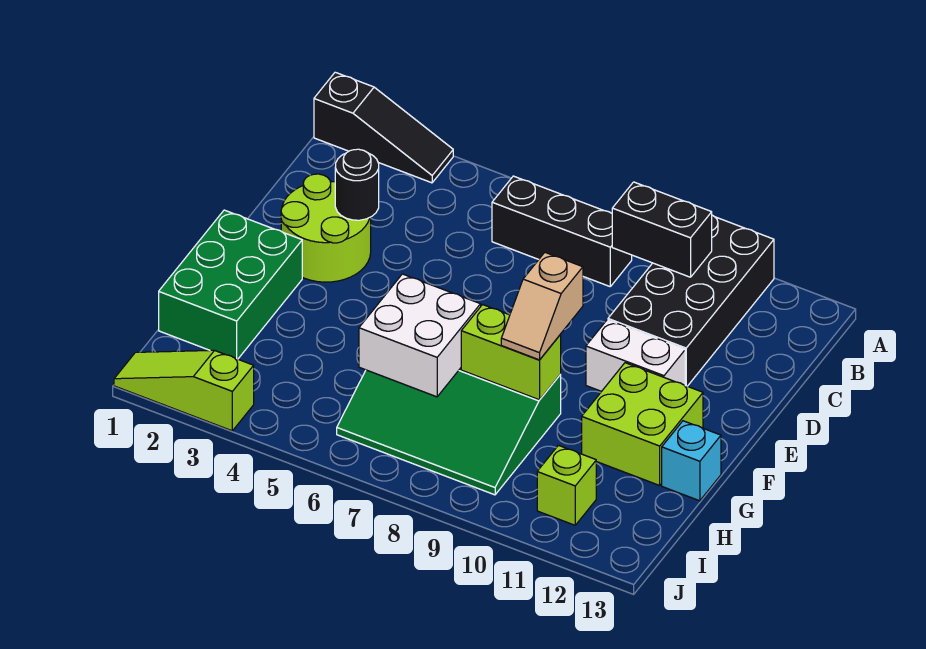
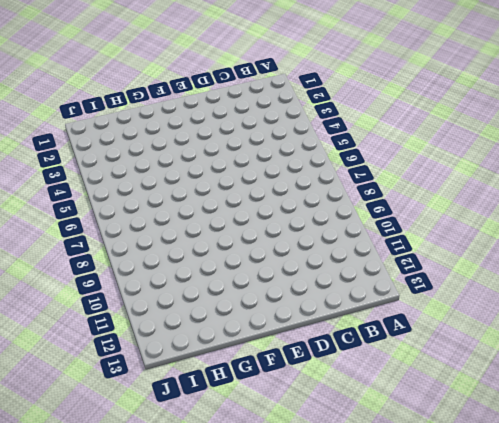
none -> black slope A1:A3 level 1 top 1
none -> black brick A10:D11 level 1
none -> black brick B6:B8 level 1

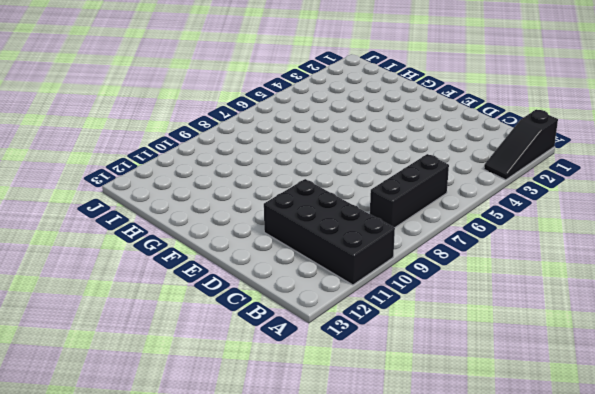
none -> lime round brick D2:E3 level 1
none -> white brick E10:E11 level 1
none -> green brick F1:H2 level 1

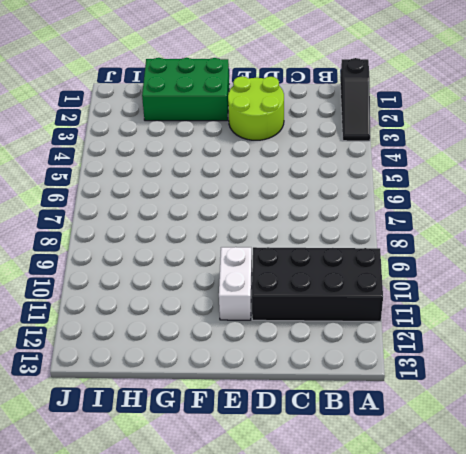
none -> black brick B6:B8 level 1
none -> lime brick F11:G12 level 1
none -> green slope G6:I9 level 1 top G

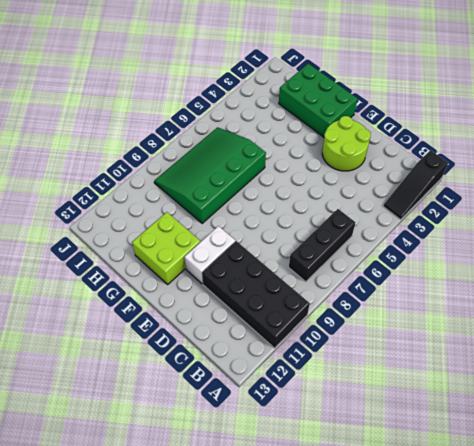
none -> cyan brick G13 level 1
none -> lime brick I11 level 1
none -> lime slope J1:J3 level 1 top 3

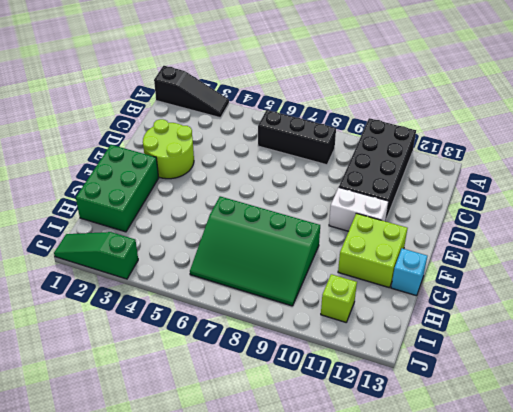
green slope J1:J3 level 1 top 3 -> lime slope J1:J3 level 1 top 3
none -> black brick B9:B10 level 2
none -> black round brick D3 level 2
none -> white brick G6:H7 level 2

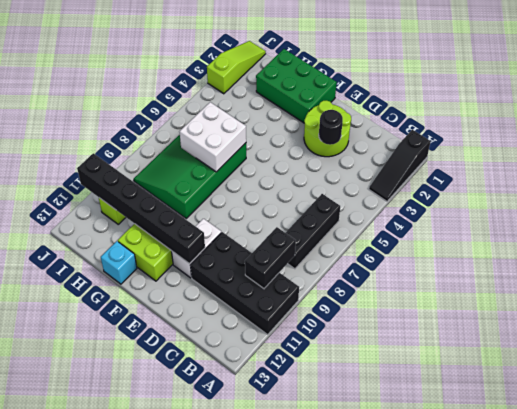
black brick E11:J11 level 2 -> none
none -> lime brick G8:G9 level 2
none -> tan slope F9:G9 level 3 top F

